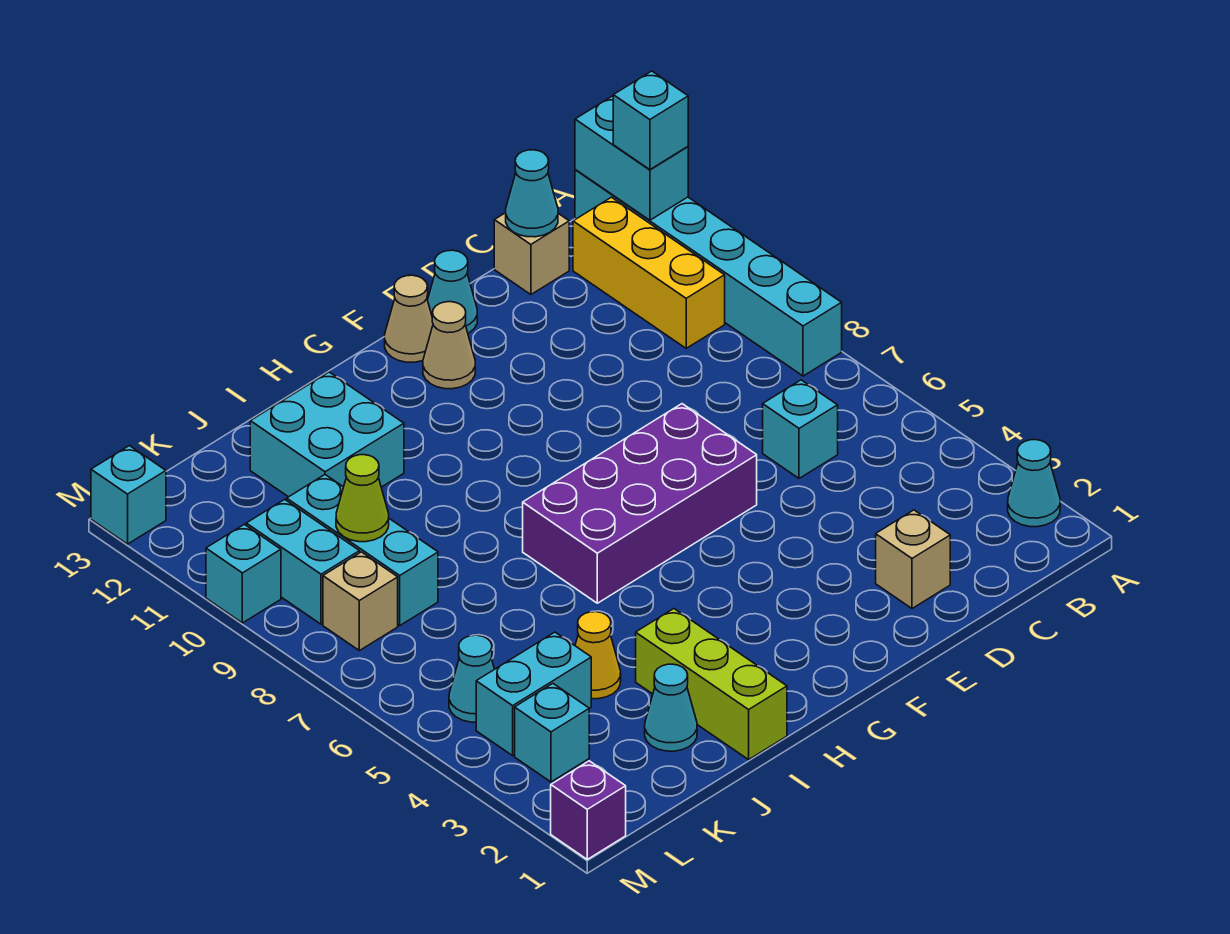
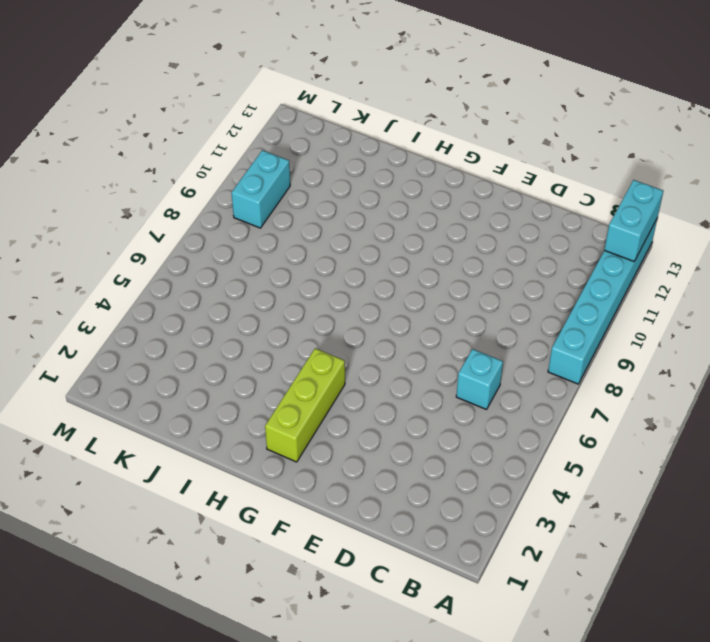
lime brick G2:G4 level 1 -> lime brick I1:I3 level 1
none -> cyan cone A2 level 1
none -> yellow brick B10:B12 level 1
none -> tan brick C13 level 1

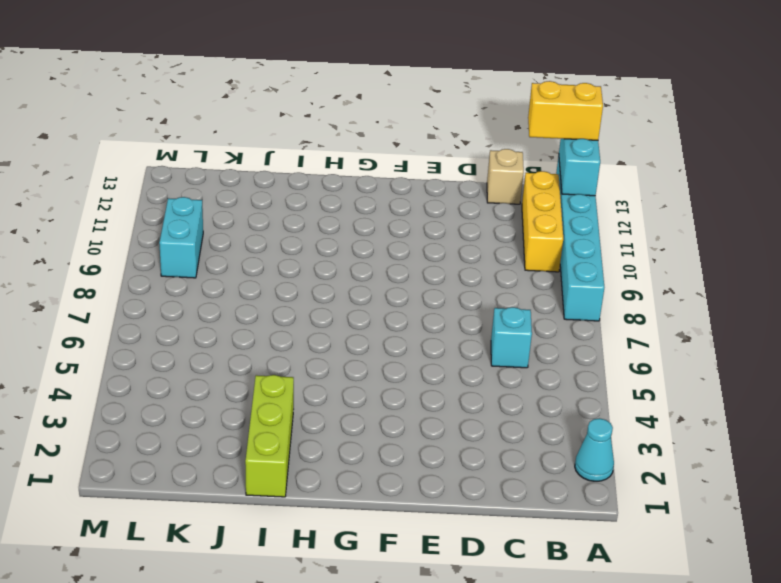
yellow brick A13:B13 level 3 -> none
none -> tan brick D2 level 1
none -> purple brick E6:H7 level 1
none -> cyan cone E13 level 1

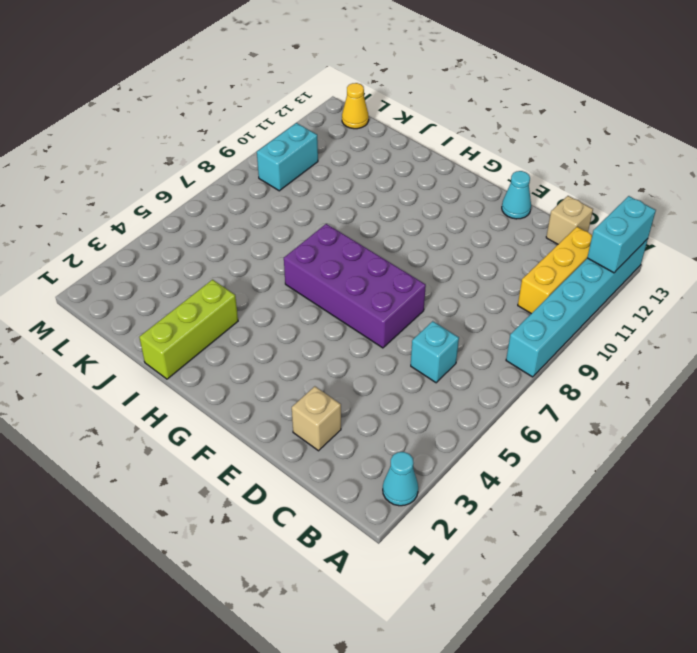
yellow cone L13 level 1 -> yellow cone J4 level 1
none -> tan cone F12 level 1
none -> tan cone F13 level 1
none -> cyan brick I11:J12 level 1

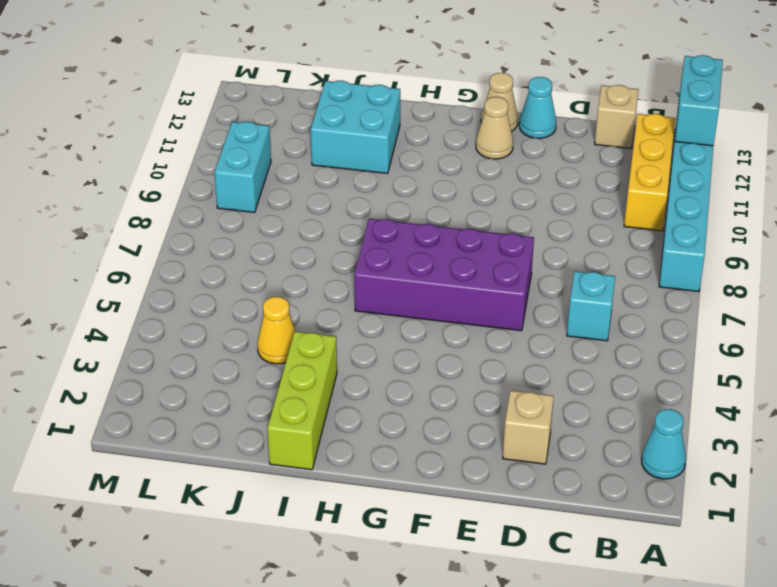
none -> cyan cone J2 level 1
none -> cyan brick K4:L4 level 1
none -> cyan brick K8:K10 level 1

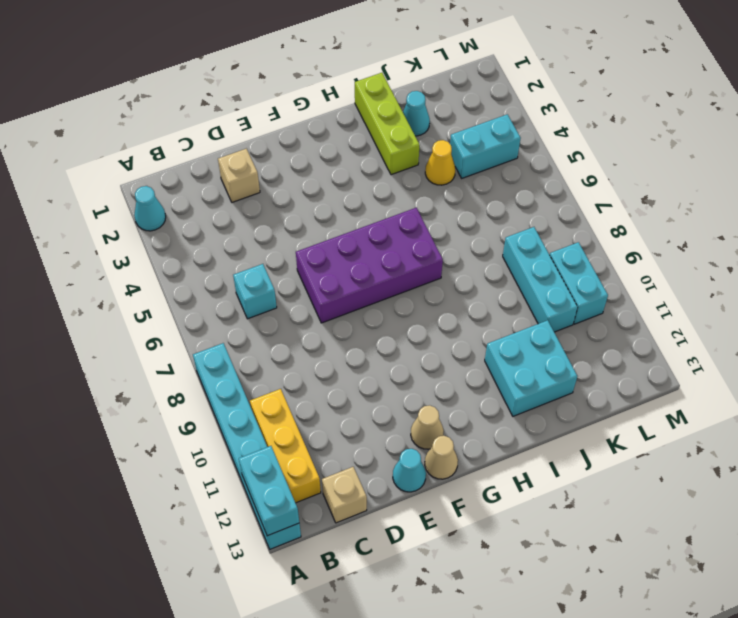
none -> cyan brick L3 level 1
none -> cyan cone L5 level 1
none -> tan brick L8 level 1

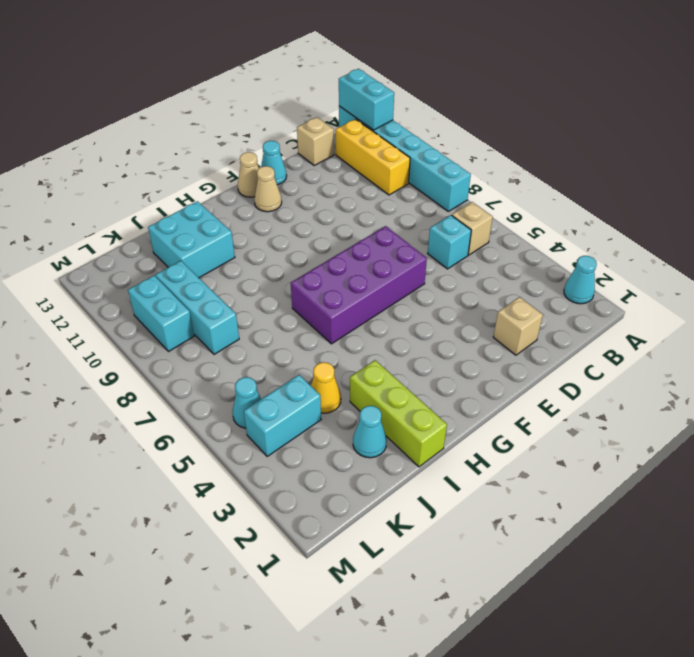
tan brick B6 level 1 -> tan brick L8 level 1
none -> cyan brick L3 level 1
none -> purple brick M1 level 1
none -> cyan brick M10 level 1

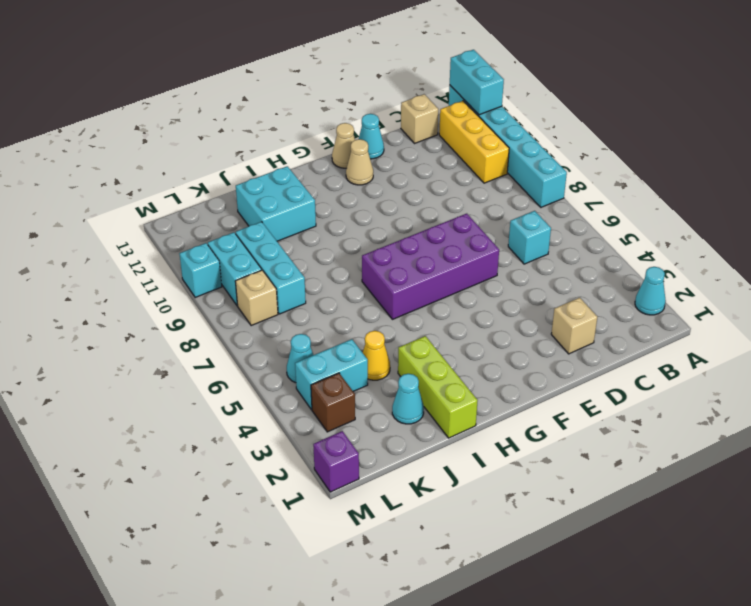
brown brick L3 level 1 -> cyan brick L3 level 1
none -> cyan brick M13 level 1
none -> cyan cone C13 level 2
none -> lime cone K9 level 2

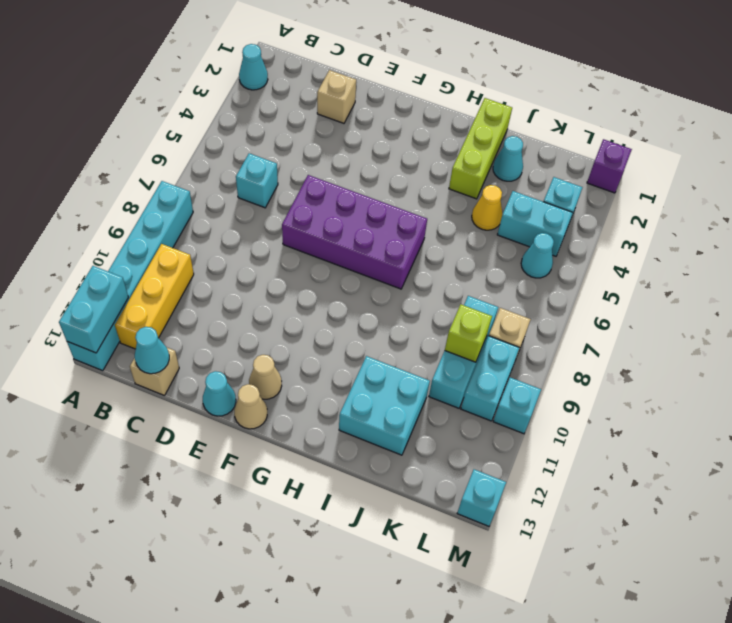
lime brick K9 level 2 -> lime cone K9 level 2
none -> cyan brick A12 level 3

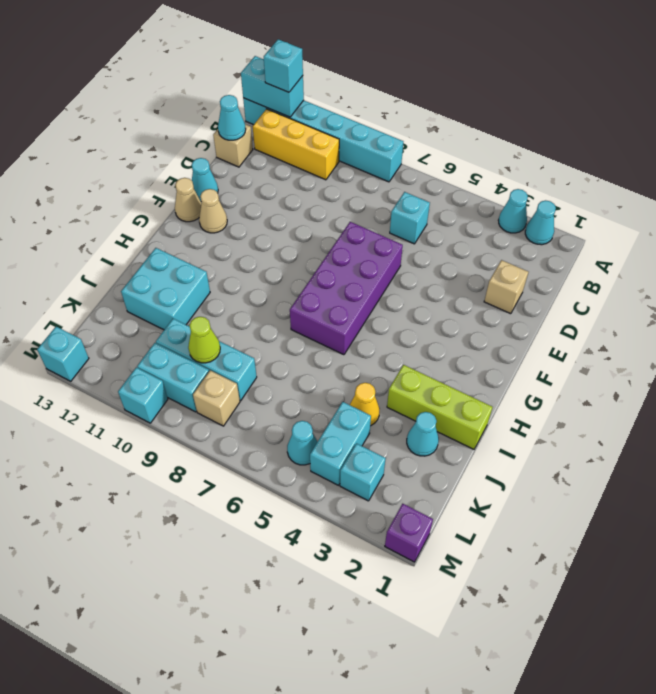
cyan cone A3 level 1 -> none

